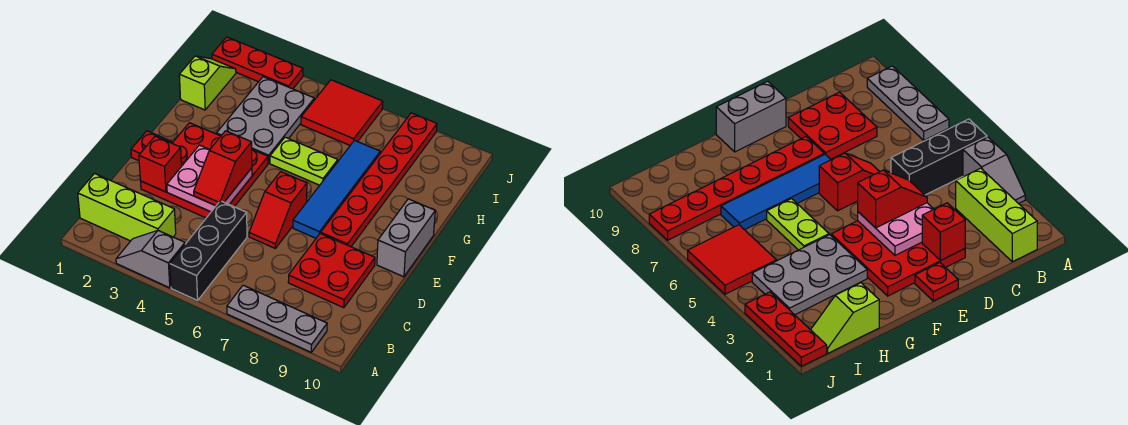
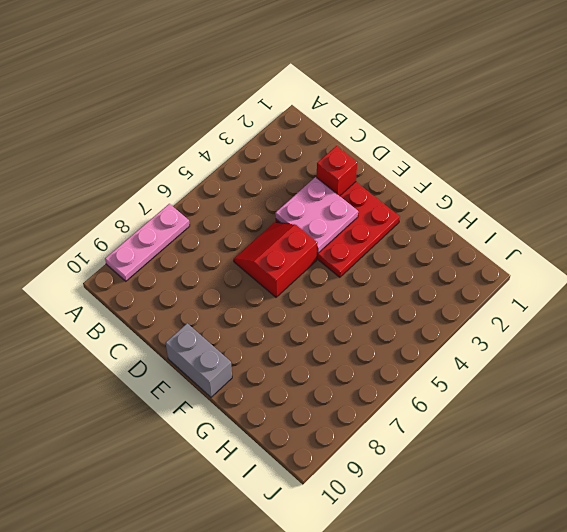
pink plate A7:A9 level 1 -> grey plate A7:A9 level 1
red slope D5:E6 level 1 top E -> red slope D6:E6 level 1 top E
none -> grey slope A3:A4 level 1 top 4
none -> black brick A5:C5 level 1
none -> lime brick B1:B3 level 1

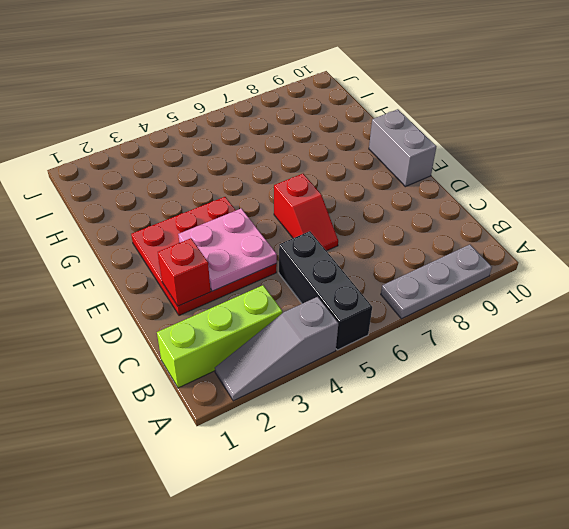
grey slope A2:A4 level 1 top 4 -> grey slope A3:A4 level 1 top 4
none -> red plate C8:D9 level 1
none -> red plate E1 level 1
none -> blue tile E7:H7 level 1

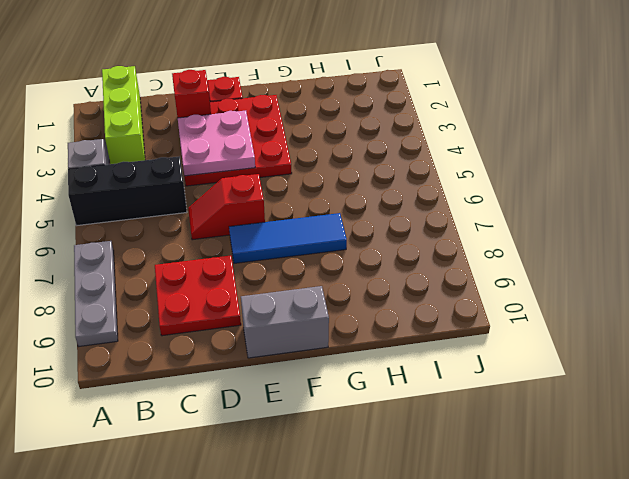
blue tile E7:G7 level 1 -> blue tile E7:H7 level 1
none -> red plate E8:J8 level 1
none -> grey plate G3:I4 level 1
none -> lime plate G5:G6 level 1

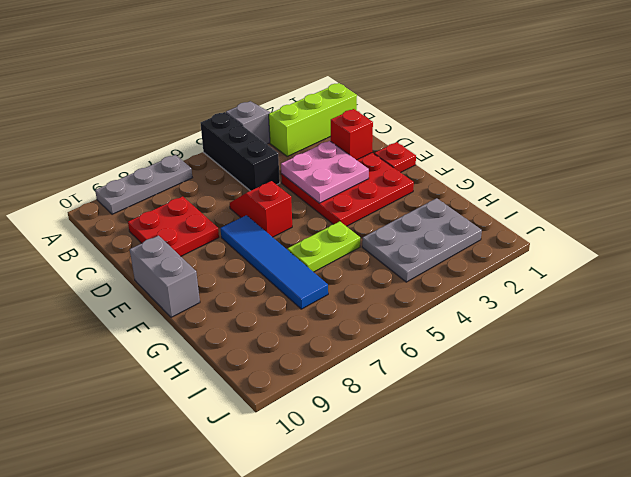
grey plate H2:I4 level 1 -> grey plate G3:I4 level 1
none -> red plate E8:J8 level 1
none -> lime slope H1:I1 level 1 top H
none -> red tile I5:J6 level 1

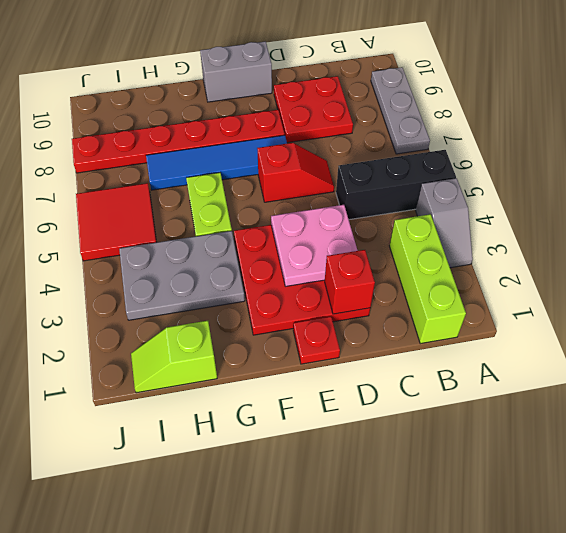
none -> red plate J1:J3 level 1
none -> red slope D4:E4 level 3 top E

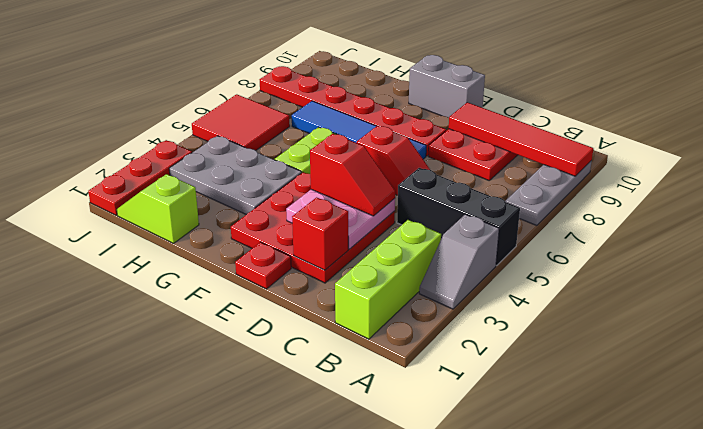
red tile A9:D9 level 2 -> none

